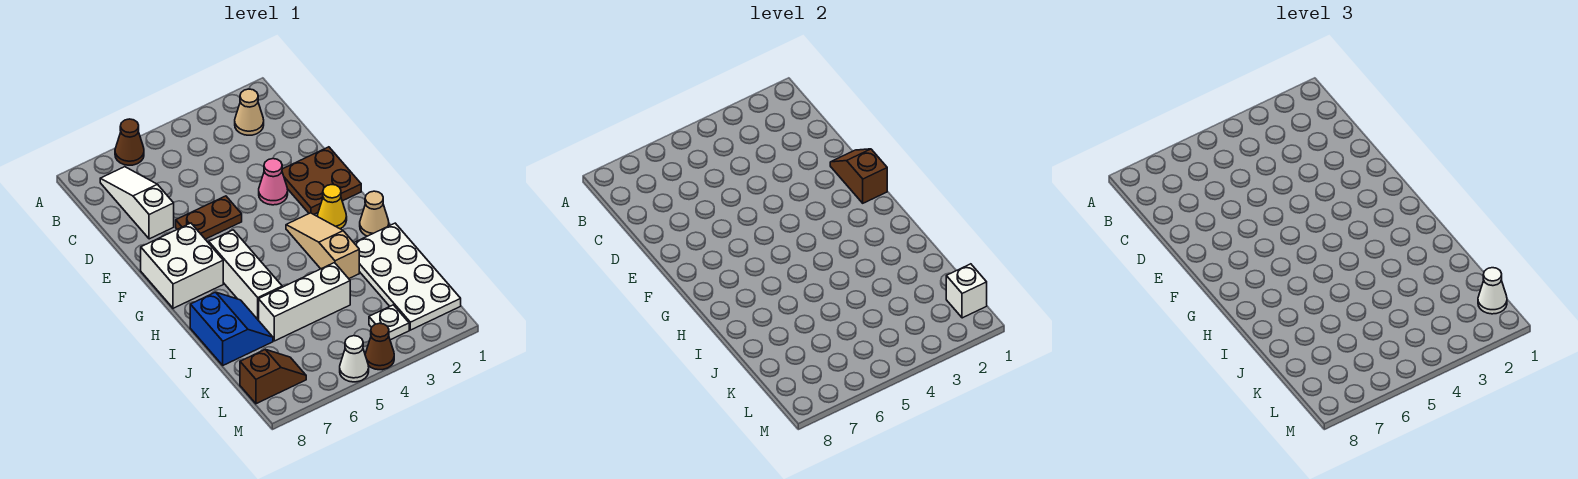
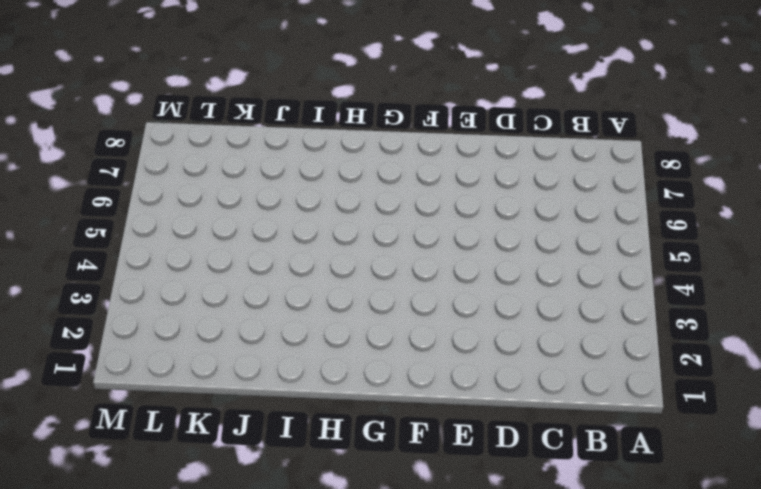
none -> brown cone A6 level 1
none -> tan cone B2 level 1
none -> white slope B7:D7 level 1 top D

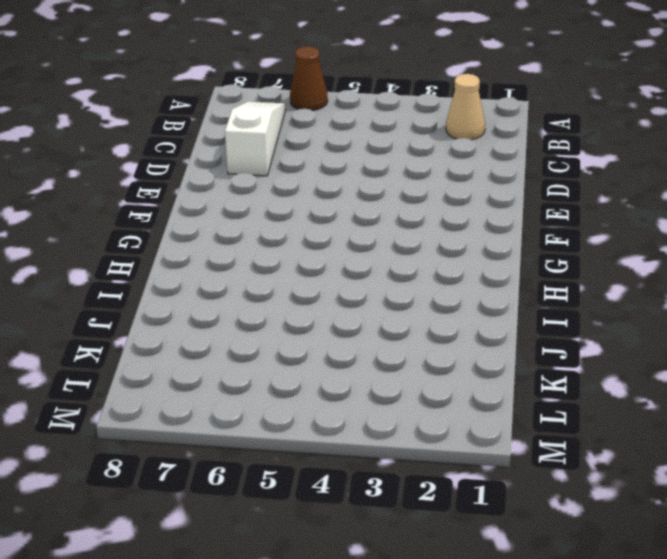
none -> brown plate E1:F2 level 1
none -> pink cone E3 level 1
none -> brown plate E5:E6 level 1

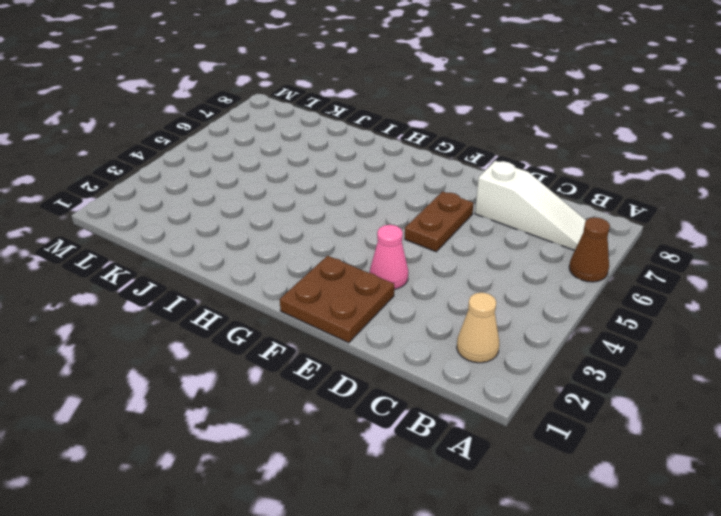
none -> white brick F7:G8 level 1
none -> yellow cone G2 level 1
none -> tan slope G3:I3 level 1 top I

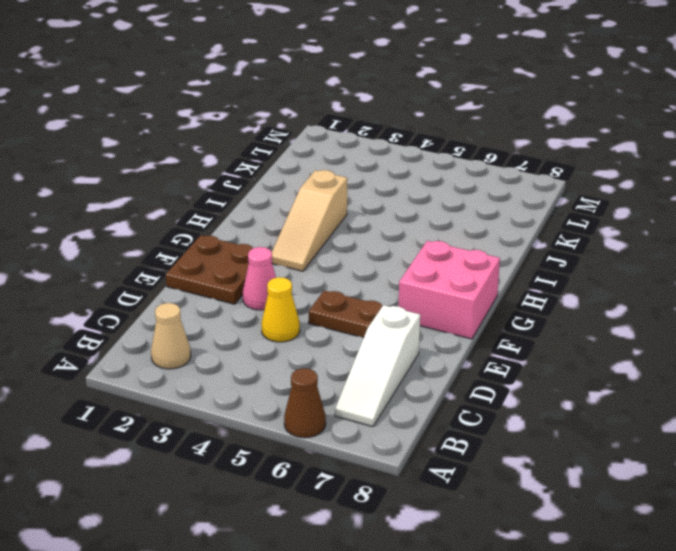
yellow cone D4 level 1 -> yellow cone G2 level 1
pink brick F7:G8 level 1 -> white brick F7:G8 level 1
none -> white brick G6:I6 level 1
none -> tan cone H1 level 1
none -> white plate I1:L2 level 1

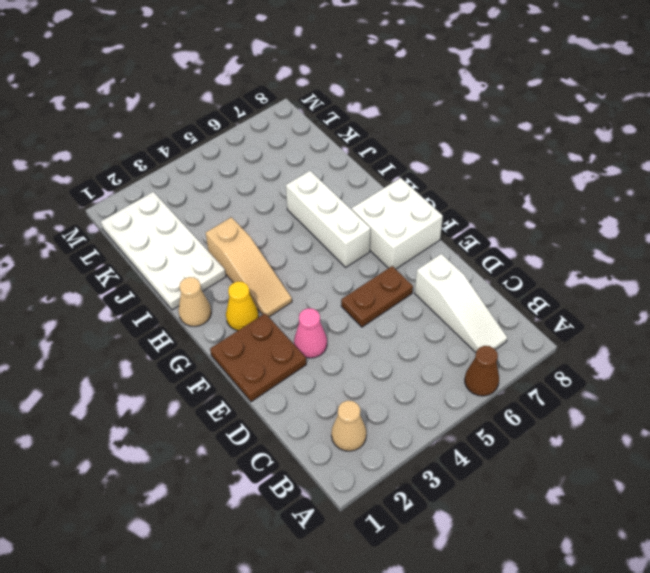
none -> blue slope I7:J8 level 1 top 8
none -> white brick J4:J6 level 1
none -> white plate L3 level 1

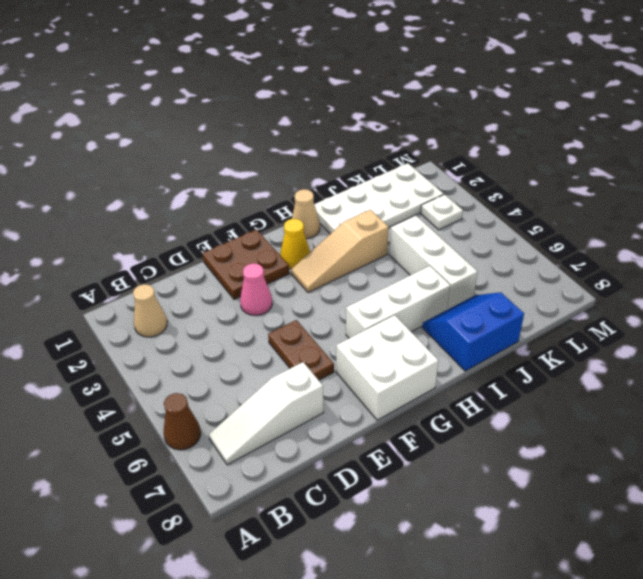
none -> brown slope L7:L8 level 1 top 8
none -> brown cone M4 level 1
none -> white cone M5 level 1

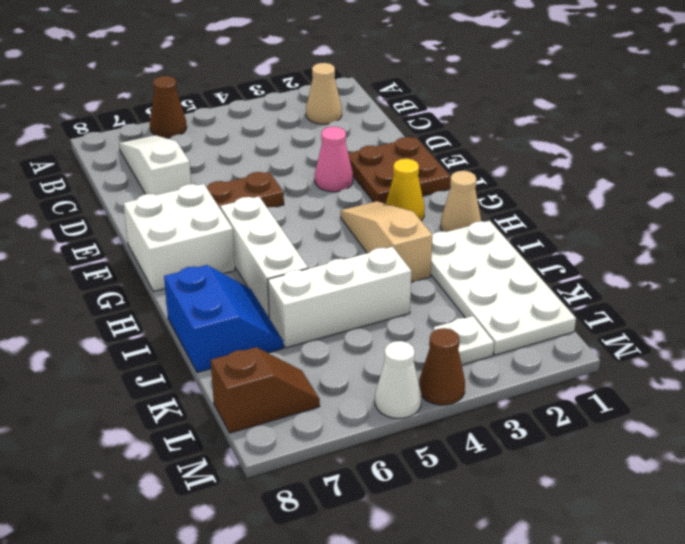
none -> brown slope E1:F1 level 2 top F
none -> white brick L1 level 2
none -> white cone L1 level 3

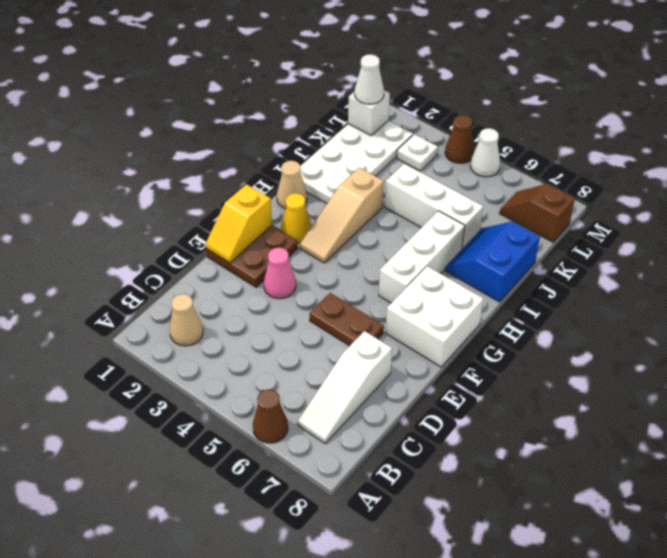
yellow slope E1:F1 level 2 top F -> brown slope E1:F1 level 2 top F

